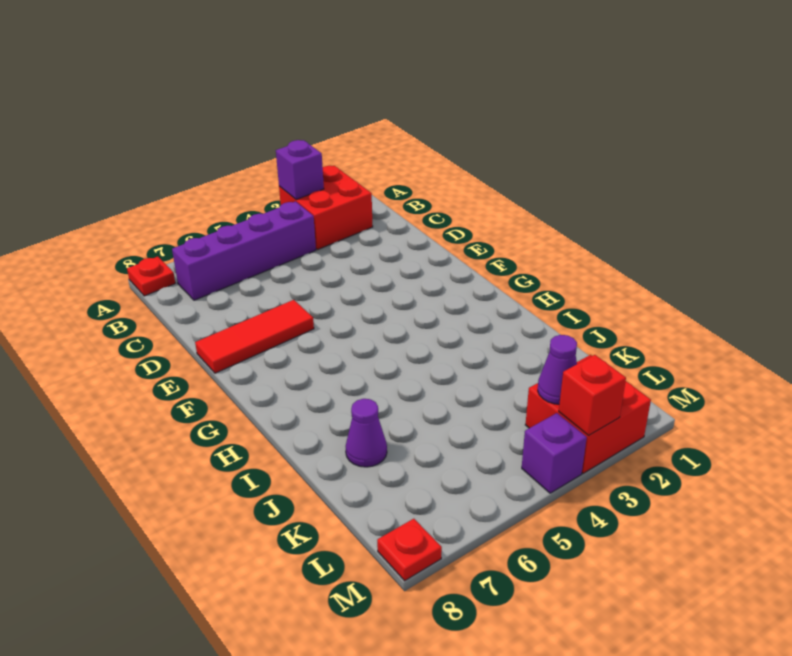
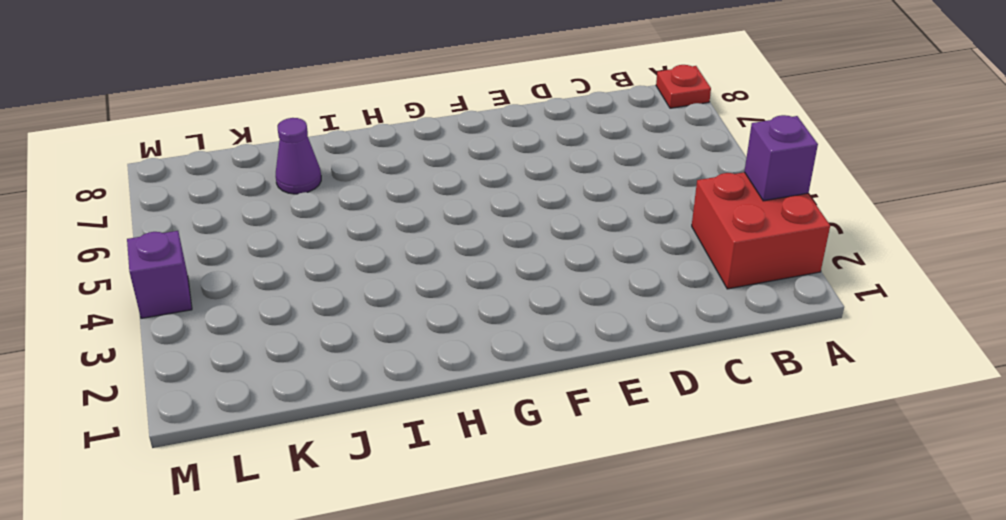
none -> purple brick B4:B7 level 1
none -> red tile E6:E8 level 1

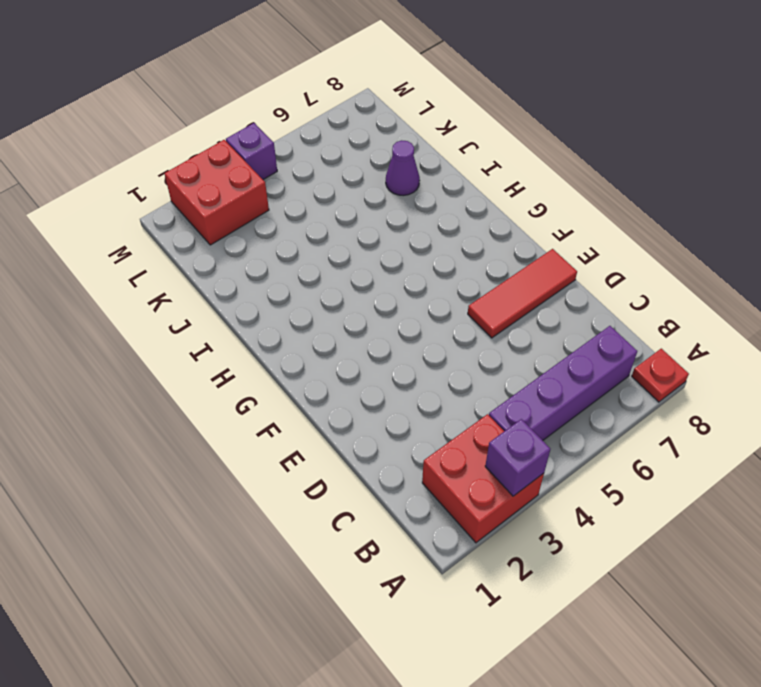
none -> red plate M8 level 1
none -> purple cone L3 level 2

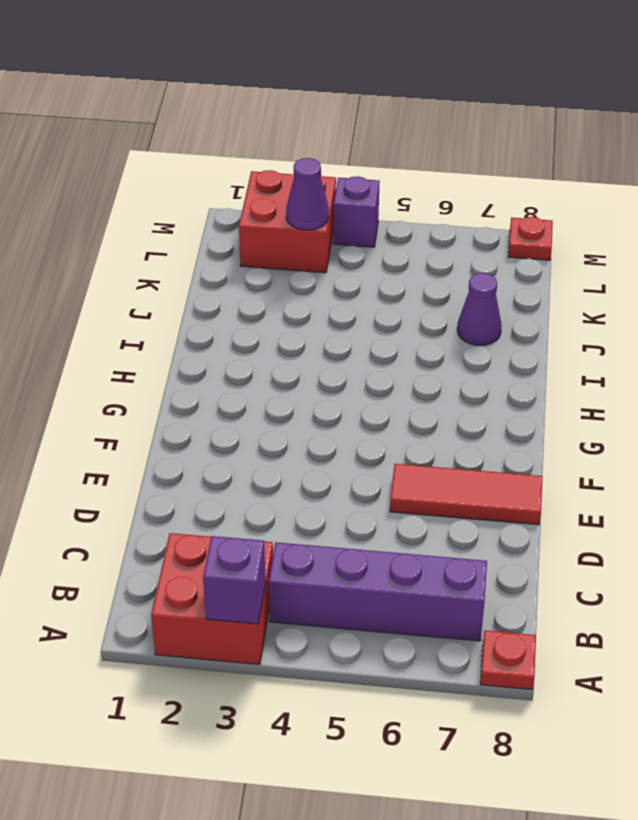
none -> red brick M3 level 2

